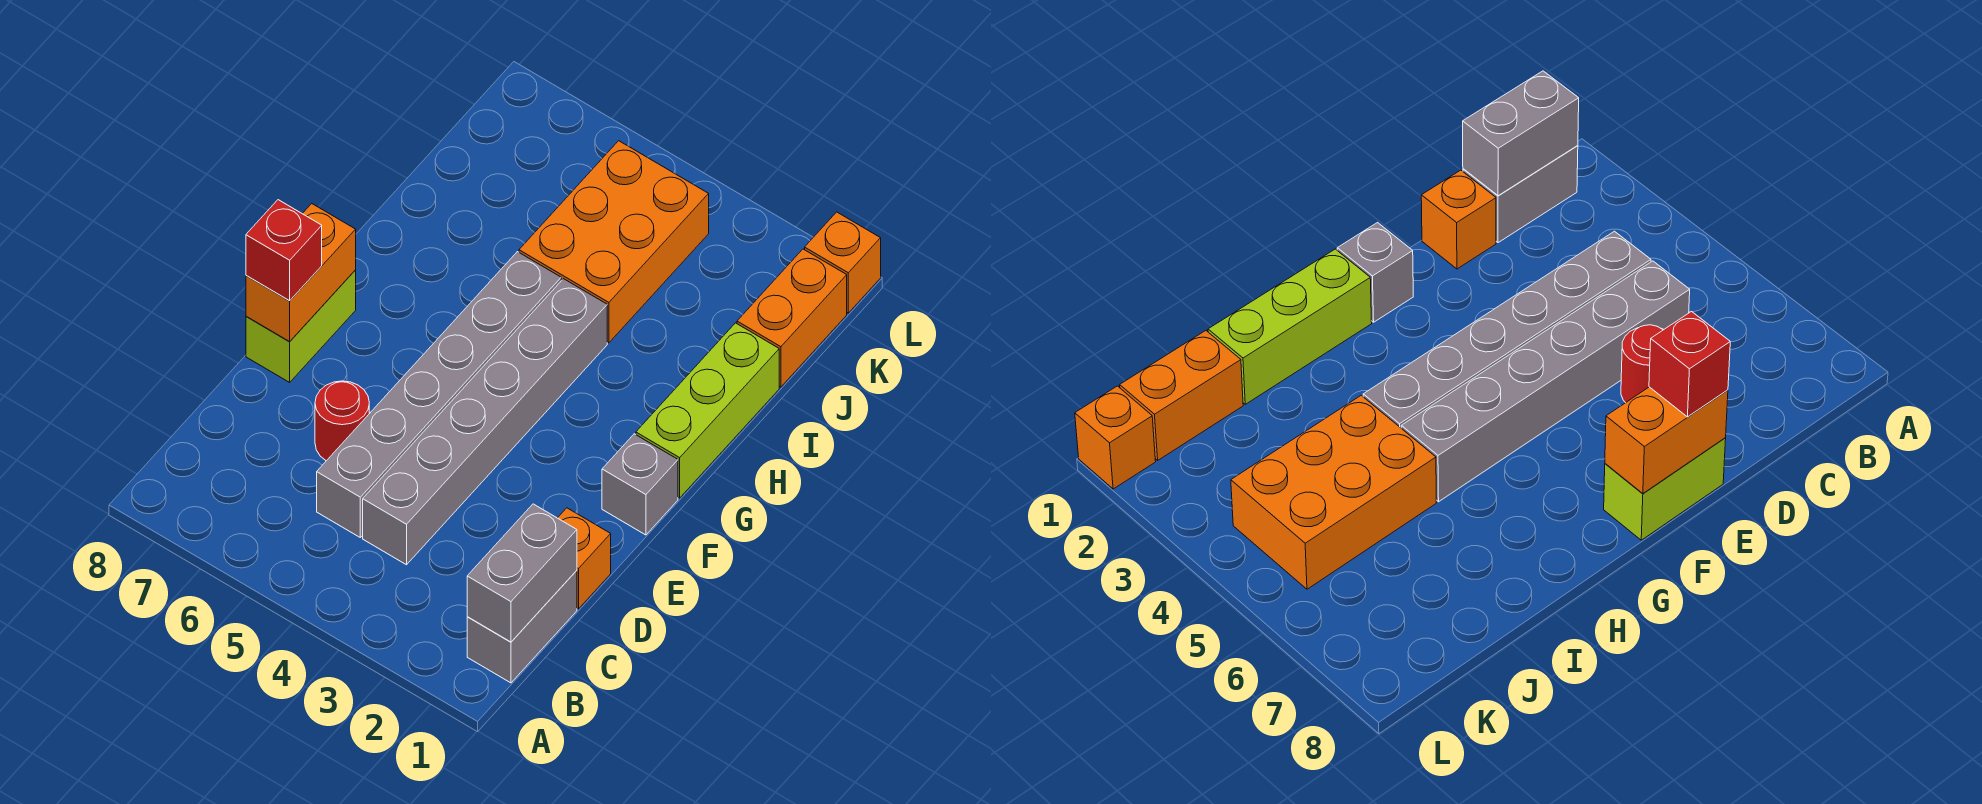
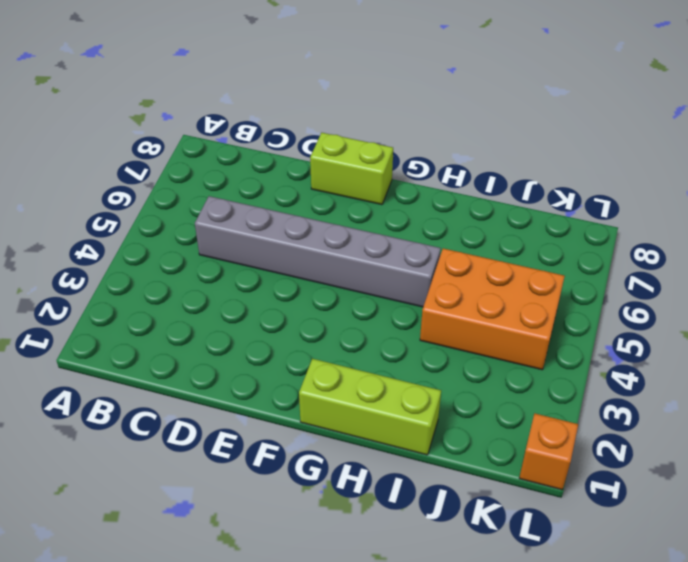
none -> grey brick B1:C1 level 1
none -> grey brick C4:H4 level 1
none -> orange brick D1 level 1

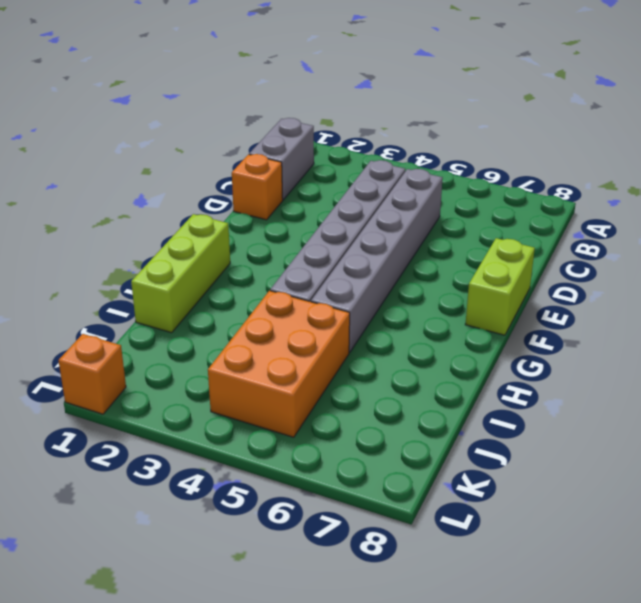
none -> red round brick D6 level 1
none -> grey brick F1 level 1
none -> orange brick J1:K1 level 1

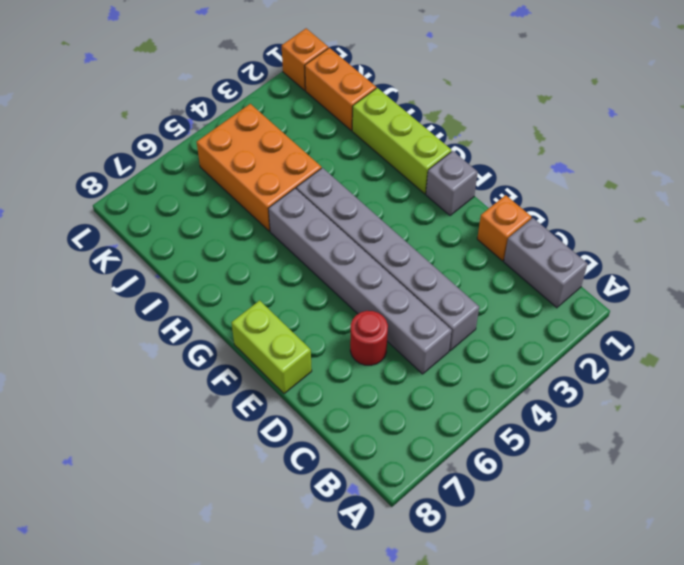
none -> grey brick B1:C1 level 2
none -> orange brick E8:F8 level 2
none -> red brick E8 level 3

